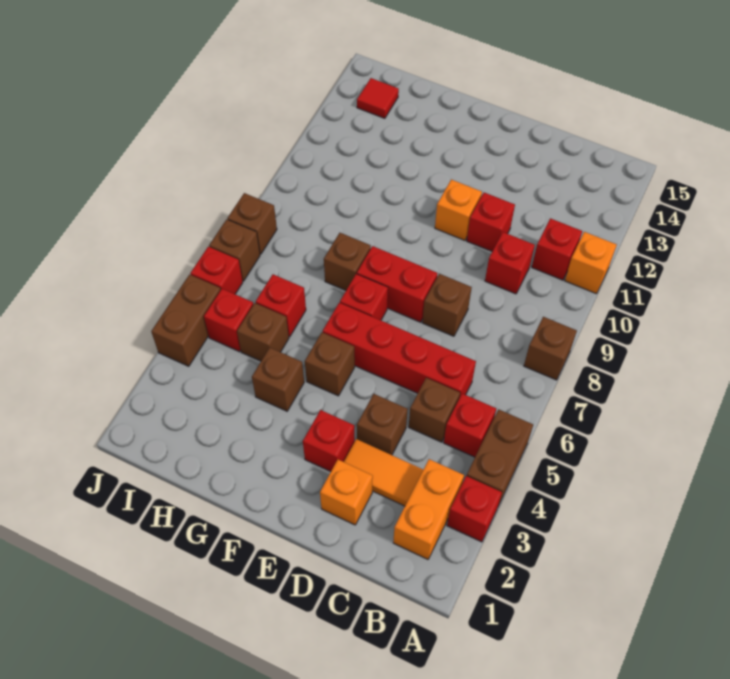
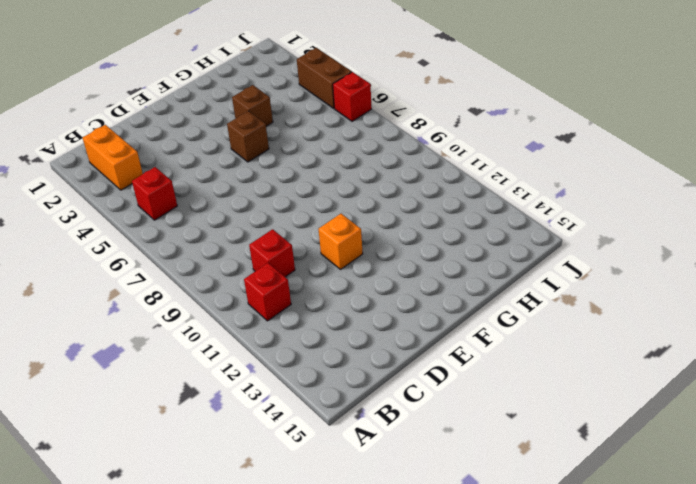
none -> red brick A3 level 1
none -> brown brick A4:A5 level 1
none -> brown brick A8 level 1
none -> orange brick A11 level 1

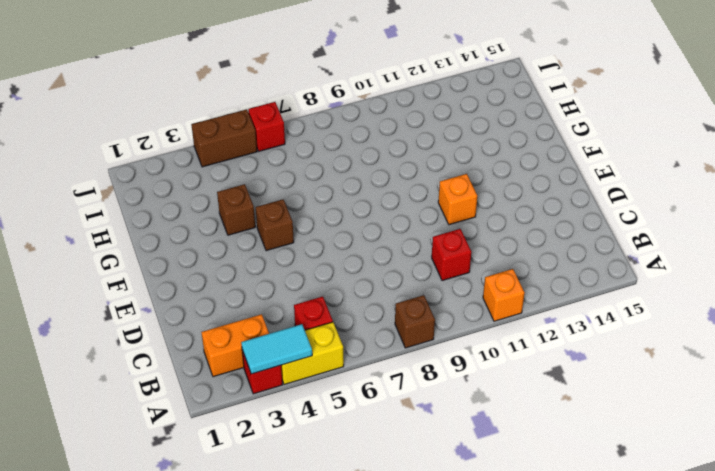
cyan tile A3:A4 level 2 -> none
yellow brick A4:A5 level 1 -> brown brick A4:A5 level 1
none -> red brick B11 level 1
none -> orange tile C3:D3 level 1
none -> brown brick C5 level 1
none -> red brick C6:F6 level 1

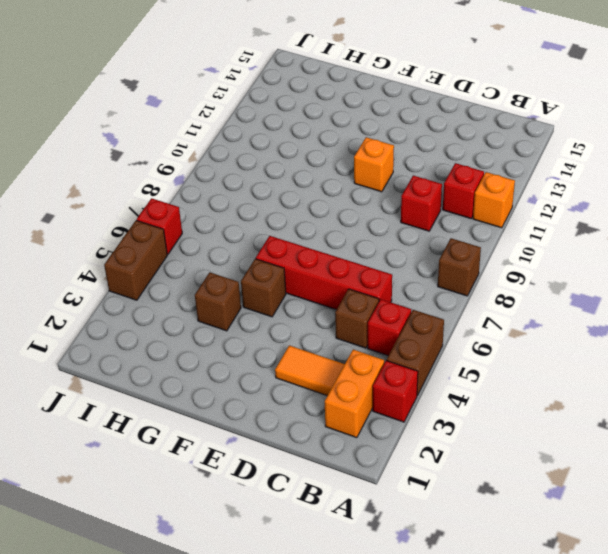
none -> orange brick D2 level 1
none -> brown brick D4 level 1
none -> brown brick D8 level 1
none -> red brick D11 level 1

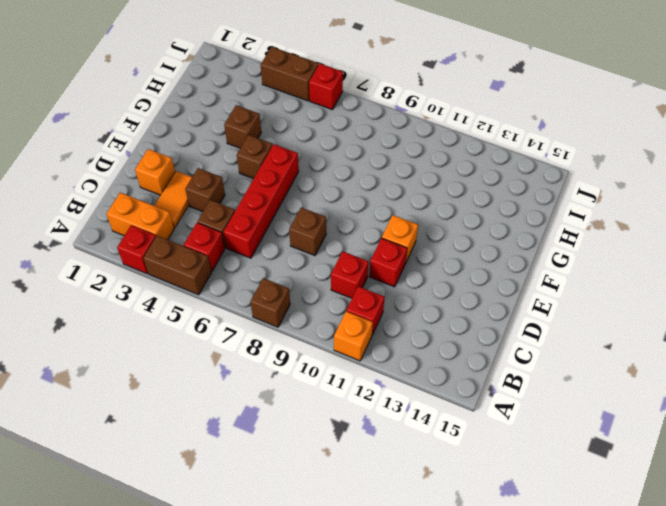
none -> red brick E3 level 1
none -> red brick E8:F8 level 1
none -> red brick F7 level 1
none -> brown brick G8 level 1

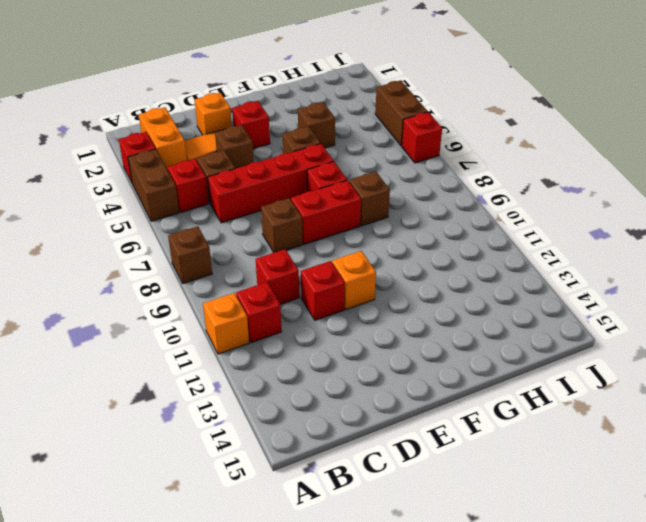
none -> brown brick H5 level 1
none -> red brick H6 level 1
none -> red brick I5 level 1
none -> red tile I14 level 1

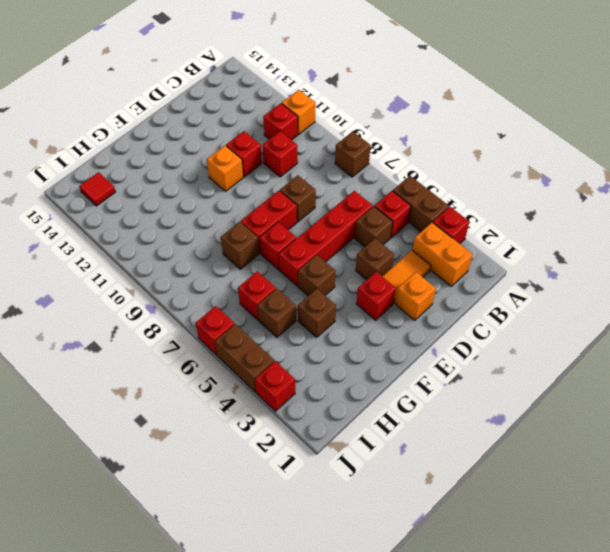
red brick J3 level 1 -> red brick I5 level 1
none -> brown brick J7 level 1
none -> brown brick J8 level 1

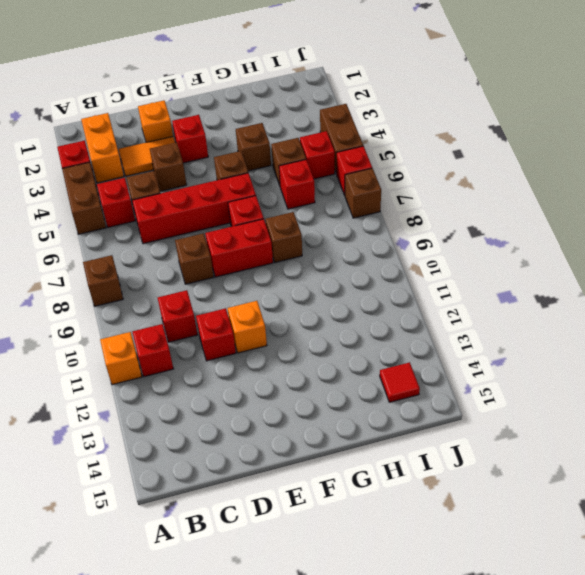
none -> brown brick J8 level 1

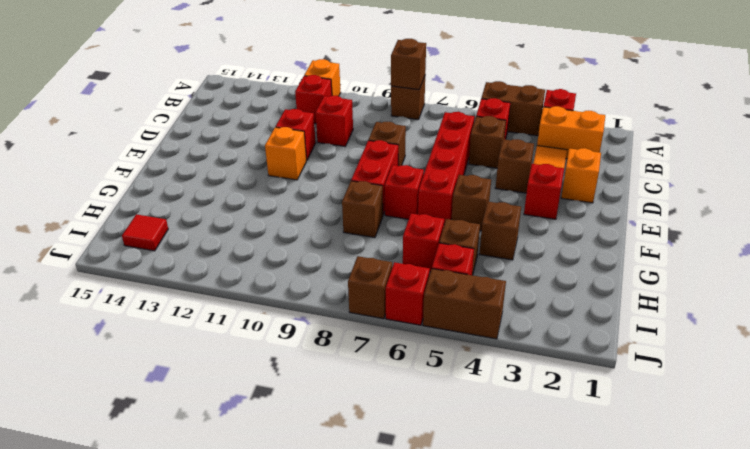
brown brick A8 level 2 -> brown brick J8 level 1

